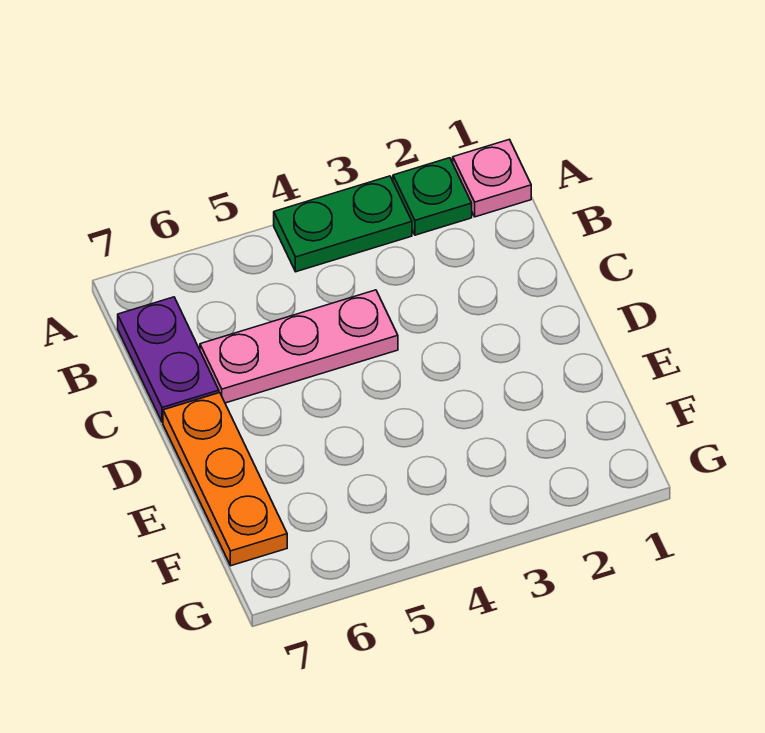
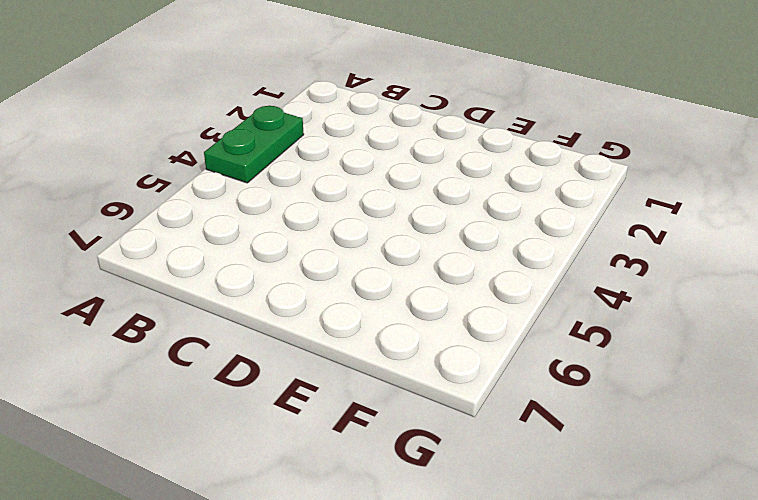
none -> pink plate A1 level 1
none -> green plate A2 level 1

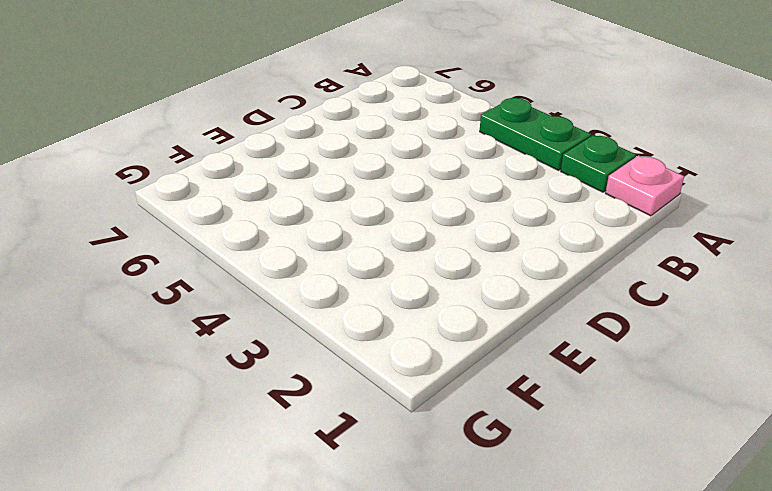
none -> purple plate B7:C7 level 1
none -> pink plate C4:C6 level 1

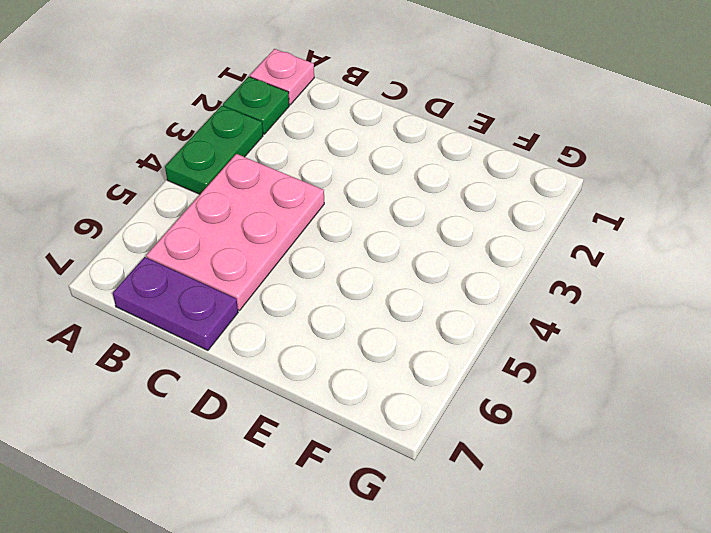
pink plate B4:C6 level 1 -> pink plate C4:C6 level 1
none -> orange plate D7:F7 level 1

